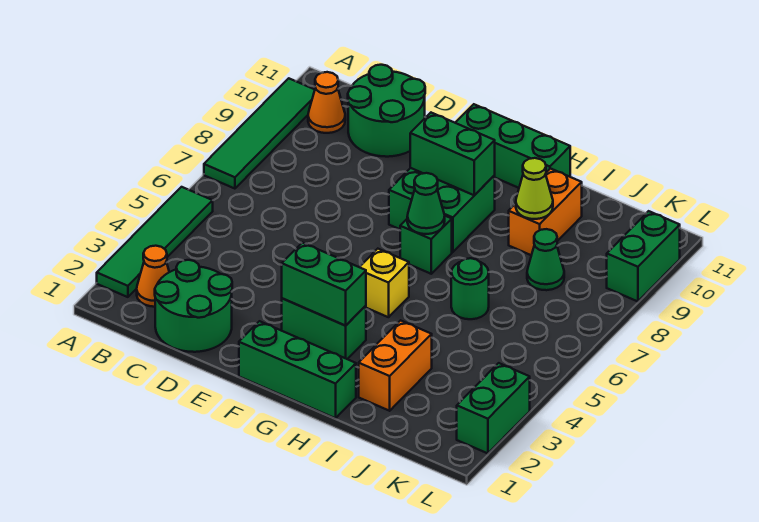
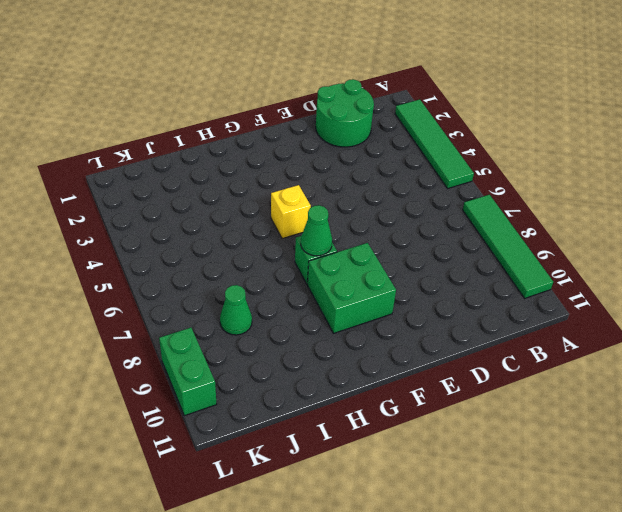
none -> orange cone B2 level 1
none -> orange cone B10 level 1
none -> green round brick C10:D11 level 1

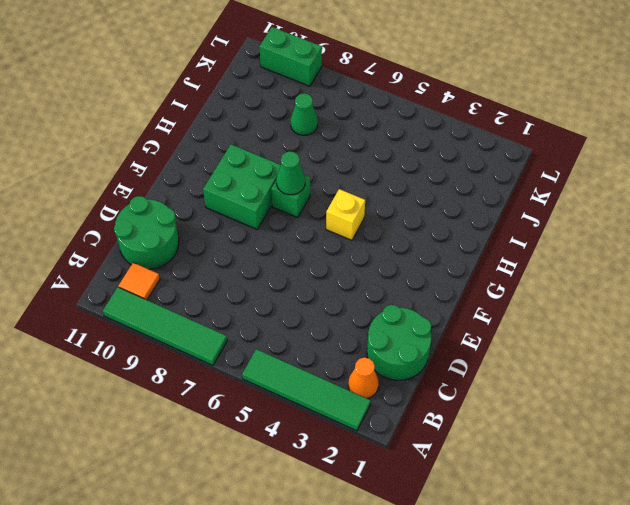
orange tile B10 level 1 -> orange cone B10 level 1
none -> green brick F1:H1 level 1
none -> green brick F3:G3 level 1
none -> green brick F11:H11 level 1

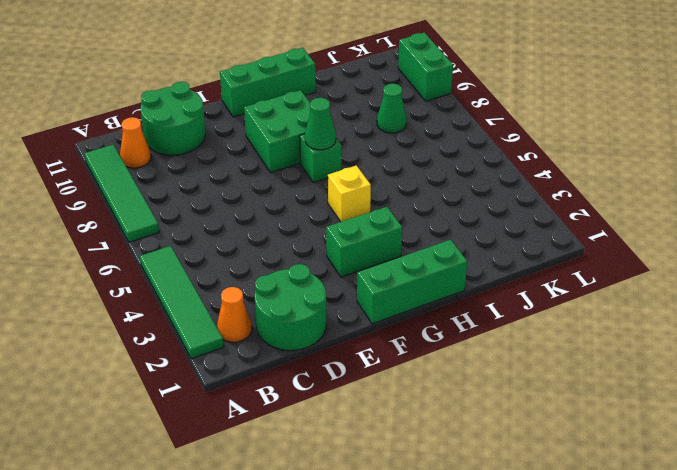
none -> orange brick I2:I3 level 1
none -> green round brick I6 level 1
none -> orange brick I9:I10 level 1

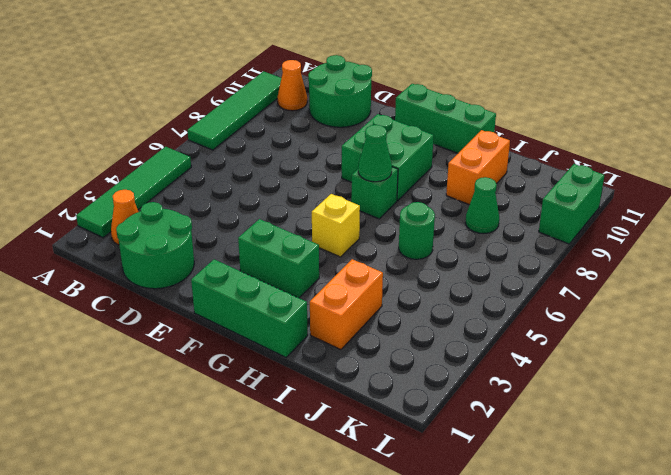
none -> green brick L2:L3 level 1
none -> green brick F3:G3 level 2
none -> green brick F9:G9 level 2

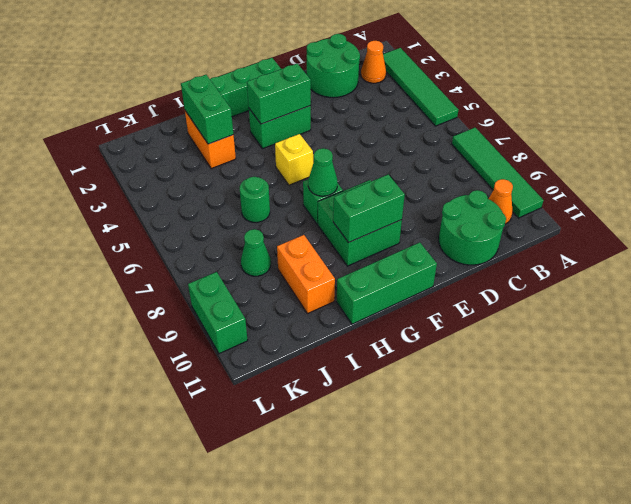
green brick I2:I3 level 2 -> green brick L2:L3 level 1
none -> lime cone I9 level 2

